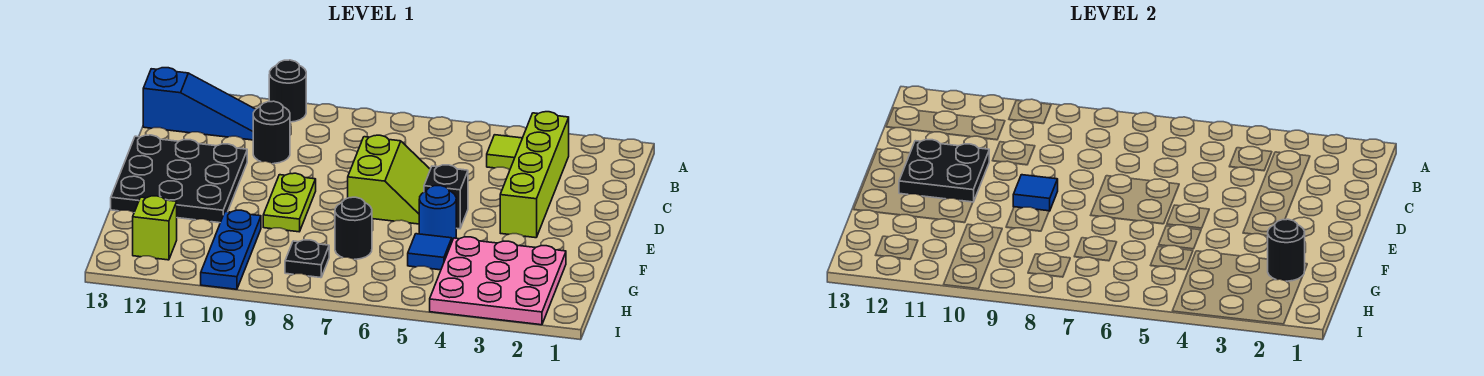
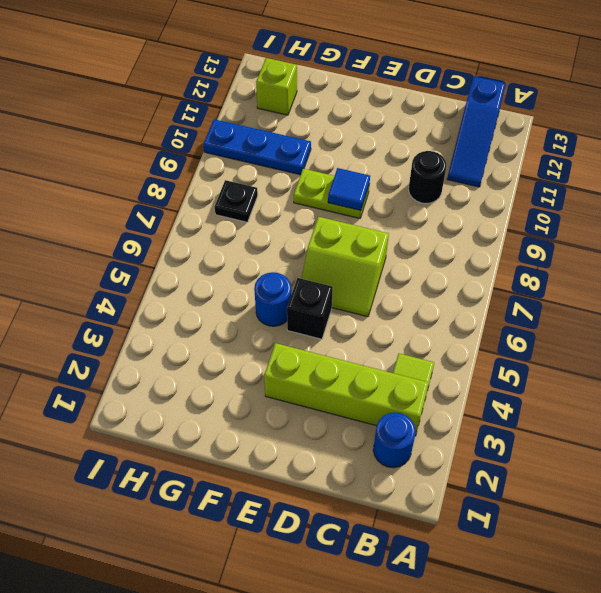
blue round brick B2 level 1 -> none
none -> black round brick A10 level 1
none -> black plate D11:F13 level 1
none -> pink plate G2:I4 level 1

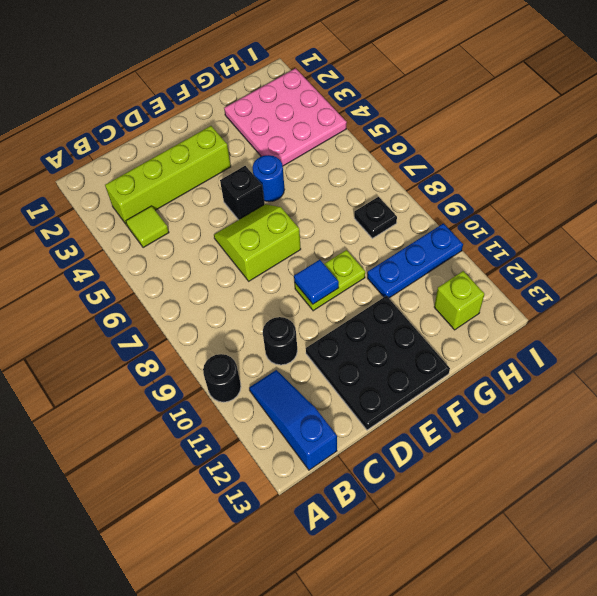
none -> blue tile G5 level 1
none -> black round brick G7 level 1
none -> black plate D11:E12 level 2

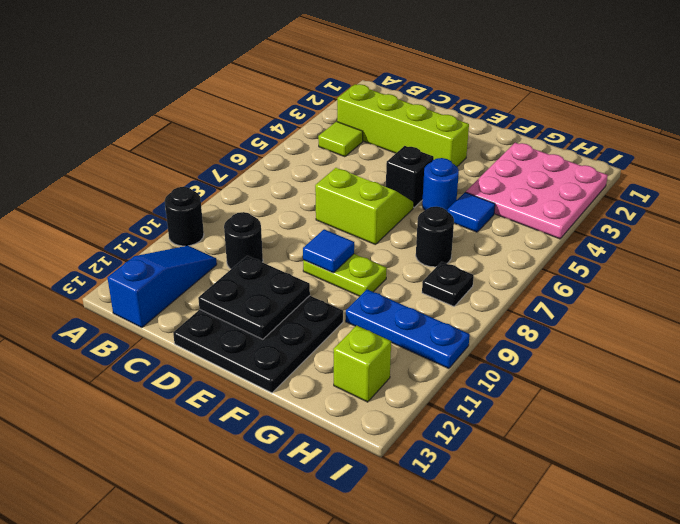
none -> black round brick G2 level 2

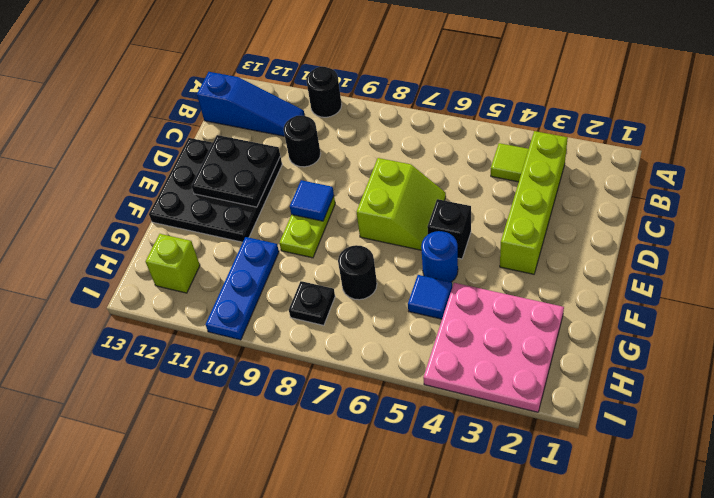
none -> black round brick G2 level 2

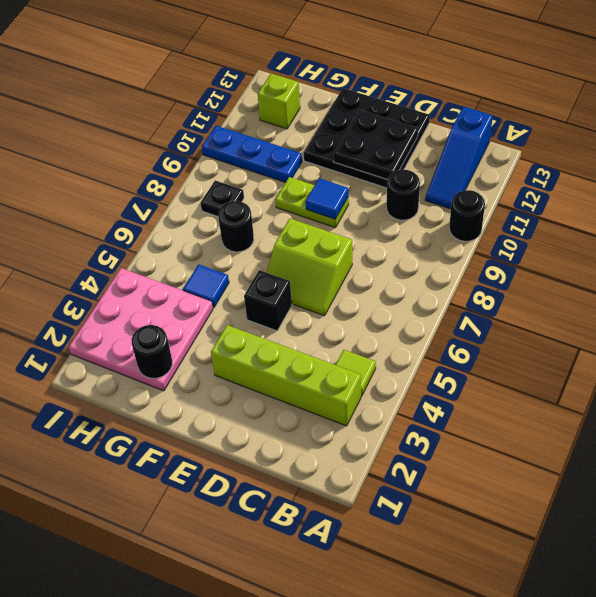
none -> blue round brick F5 level 1

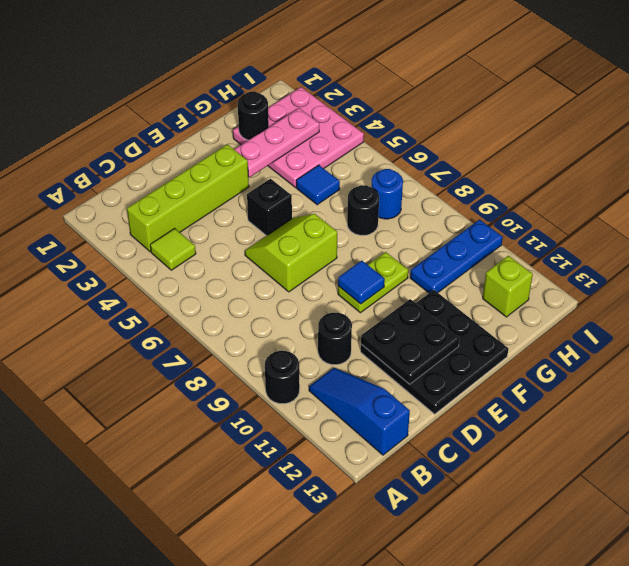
pink plate F3:H3 level 2 -> none
blue round brick H7 level 1 -> blue round brick F5 level 1
none -> black plate H8 level 1

